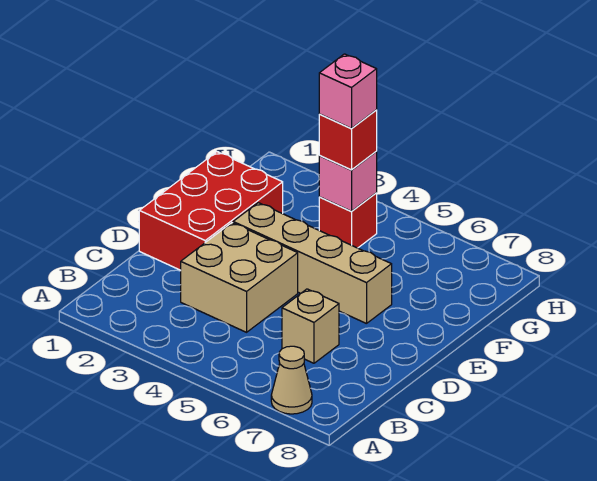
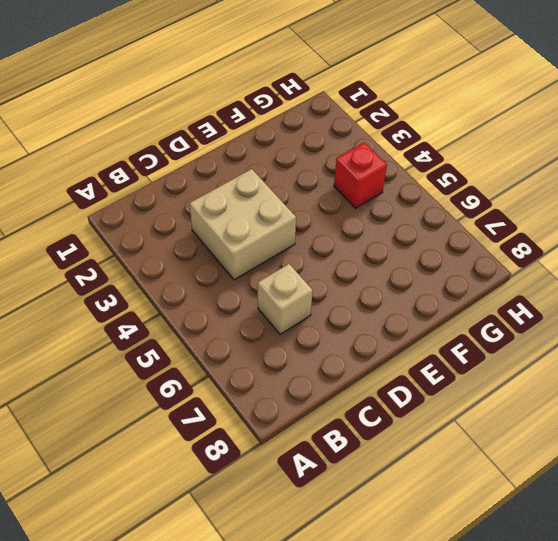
none -> tan cone A7 level 1
none -> red brick D1:F2 level 1

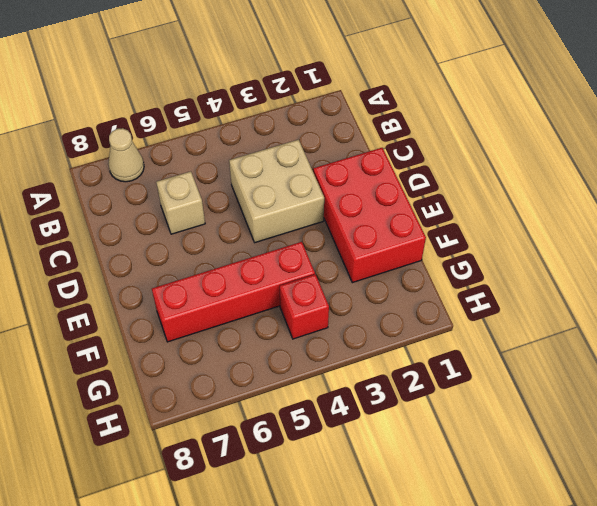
red brick F4:F7 level 1 -> none
none -> tan brick E3:E6 level 1
none -> pink brick G4 level 2

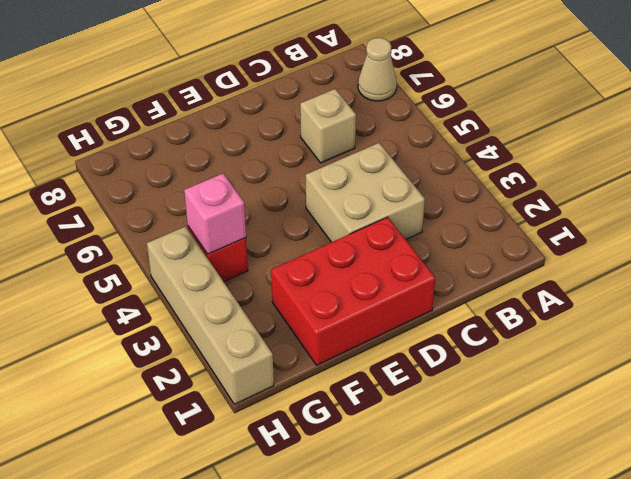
tan brick H1:H4 level 1 -> tan brick E3:E6 level 1
none -> red brick G4 level 3
none -> pink brick G4 level 4

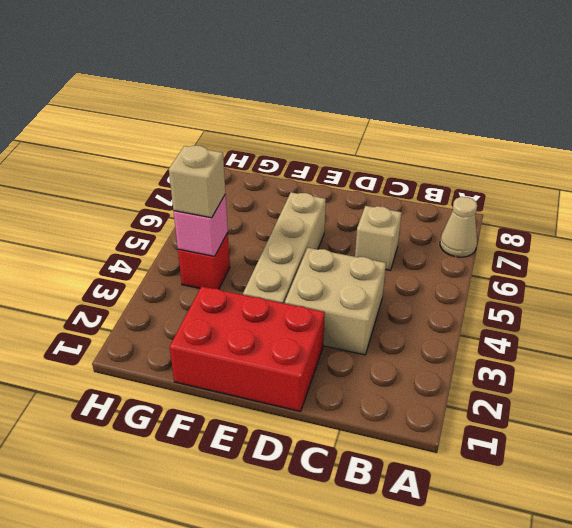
tan brick G4 level 3 -> red brick G4 level 3
none -> pink brick G4 level 4

